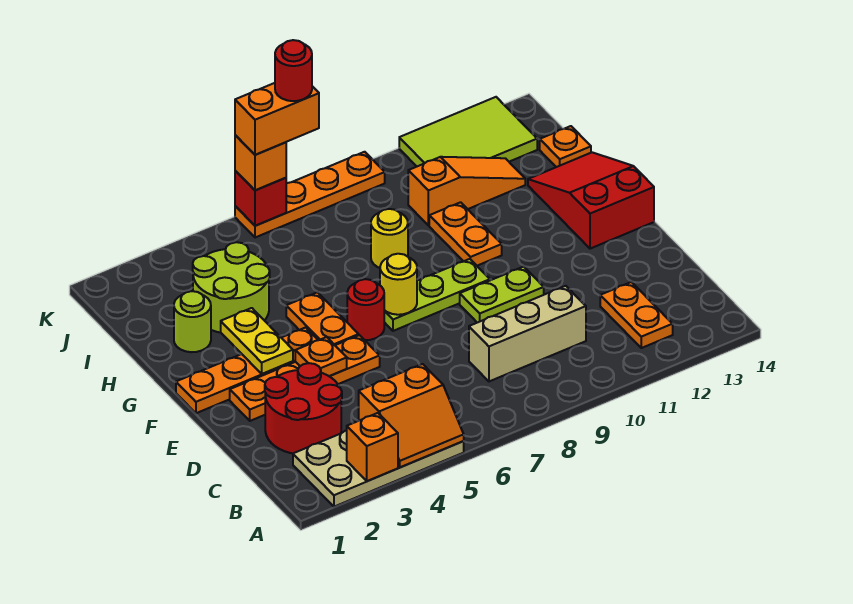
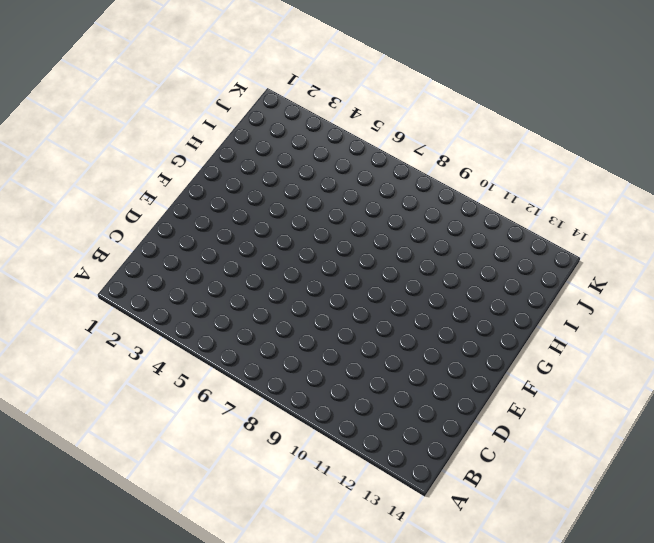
none -> tan plate A2:B5 level 1
none -> orange plate B12:C12 level 1
none -> red round brick C2:D3 level 1

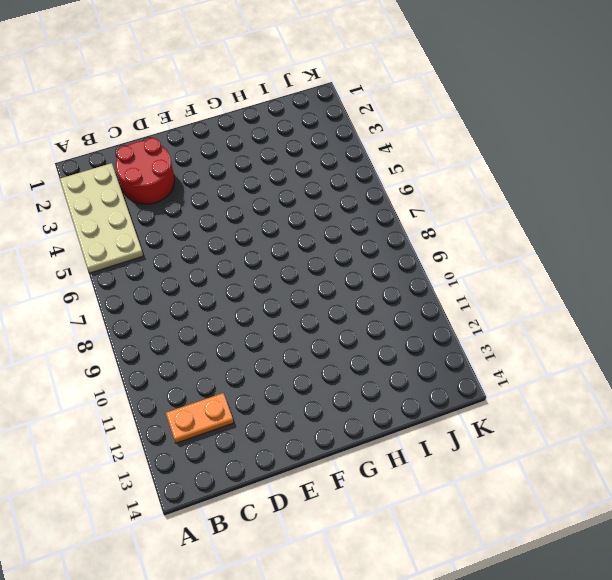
none -> tan brick C8:C10 level 1
none -> orange plate E2:E5 level 1
none -> lime plate E9:E10 level 1

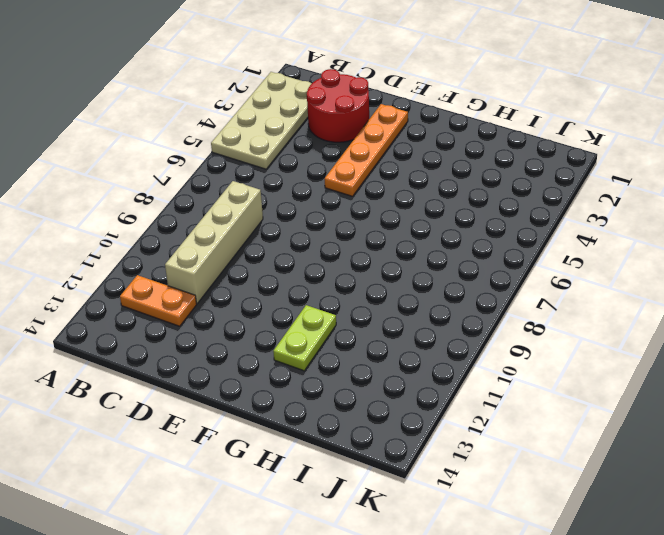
tan brick C8:C11 level 1 -> tan brick C8:C10 level 1
lime plate G11:G12 level 1 -> lime plate E9:E10 level 1
none -> orange plate F1:F4 level 1
none -> orange plate F5:G5 level 1
none -> red round brick F6 level 1

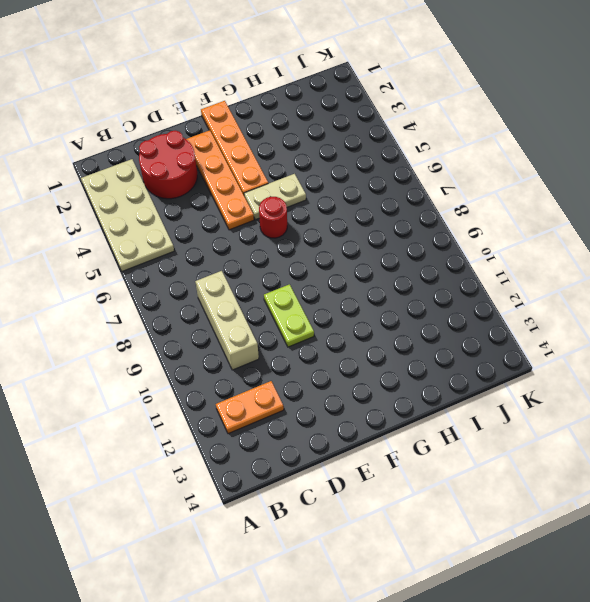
tan plate F5:G5 level 1 -> orange plate F5:G5 level 1
none -> lime plate F7:F9 level 1
none -> red slope F13:H14 level 1 top F
none -> orange plate G10:H10 level 1

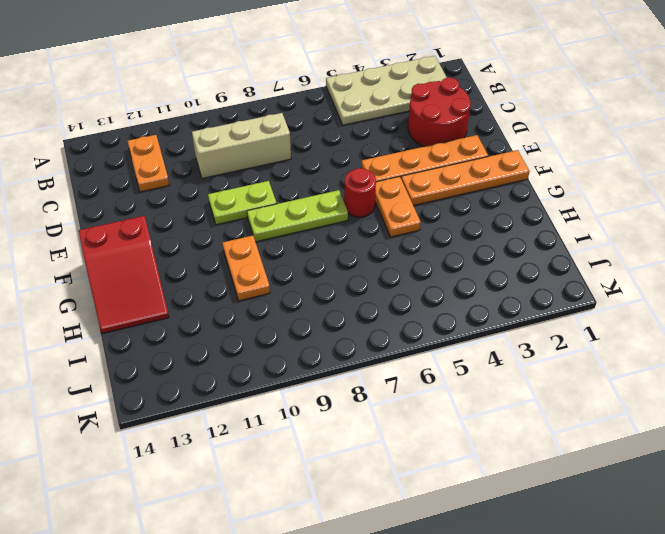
none -> lime round brick H2 level 1
none -> lime round brick H3:I4 level 1
none -> yellow round brick H8 level 1

